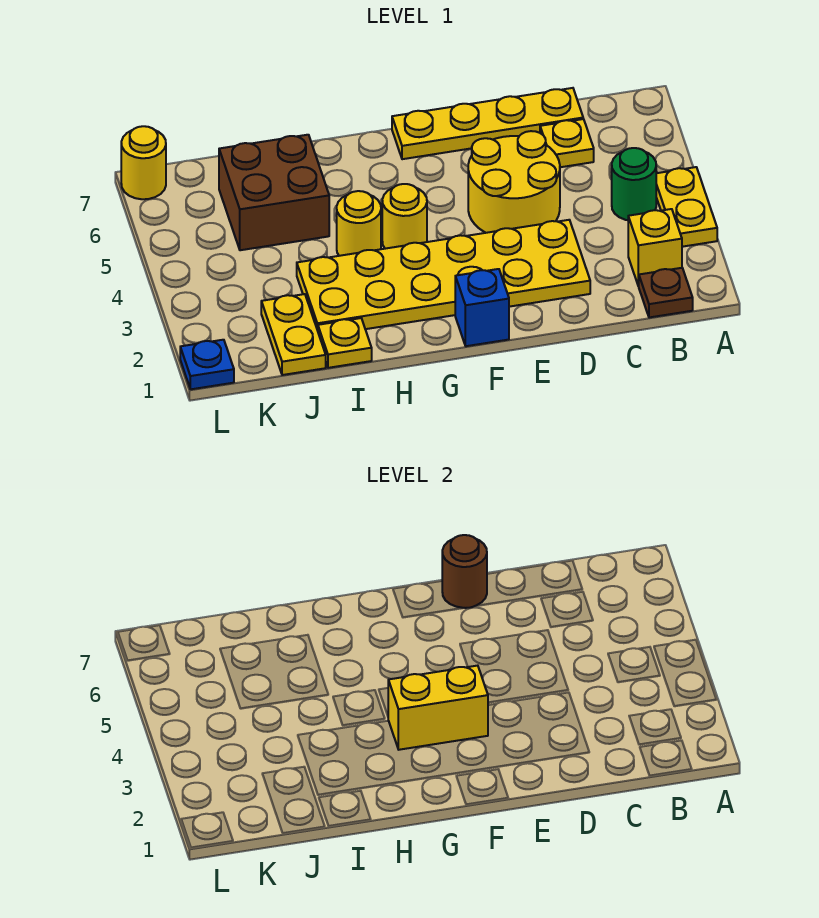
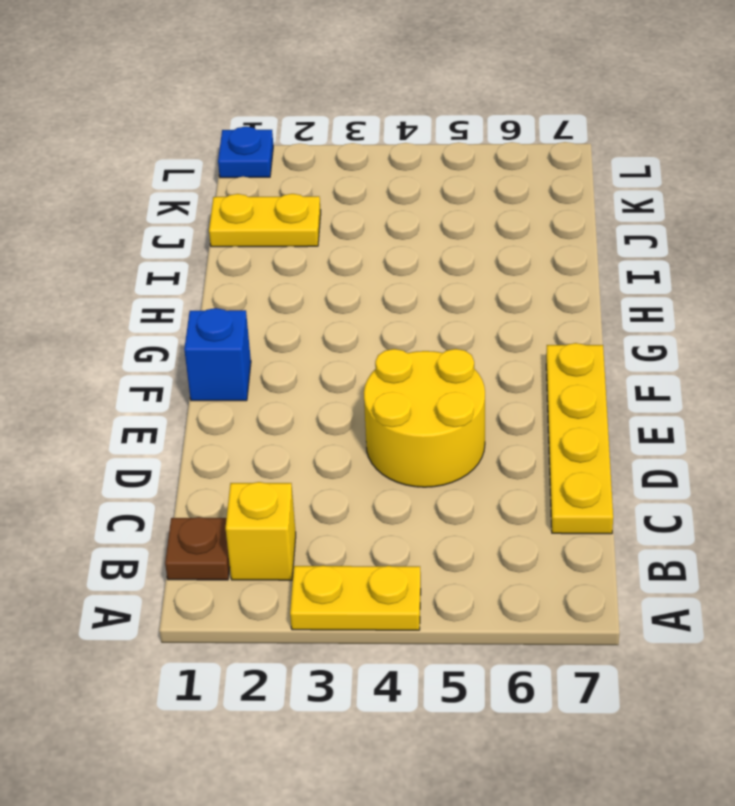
none -> green round brick B4 level 1
none -> yellow plate C6 level 1
none -> yellow plate D2:I3 level 1

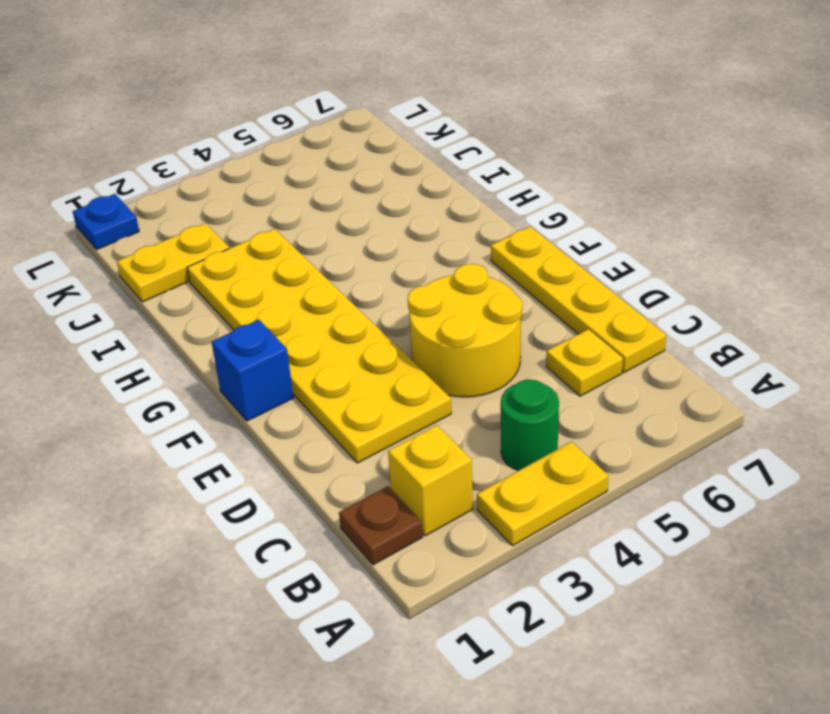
none -> yellow round brick G4 level 1
none -> yellow round brick H4 level 1
none -> yellow plate I1 level 1

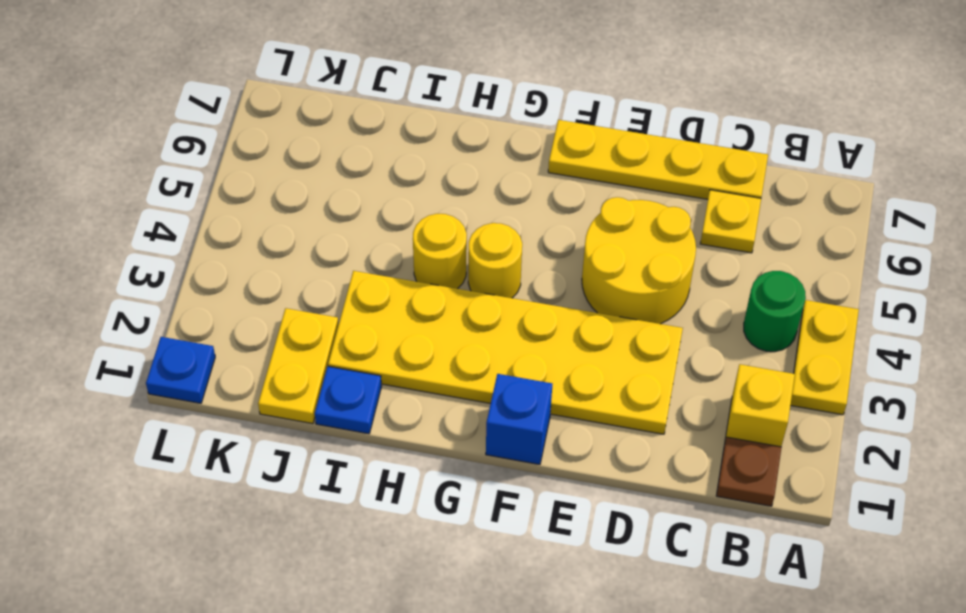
blue plate I1 level 1 -> yellow plate I1 level 1
none -> brown brick I5:J6 level 1
none -> yellow round brick L7 level 1
none -> brown round brick E7 level 2

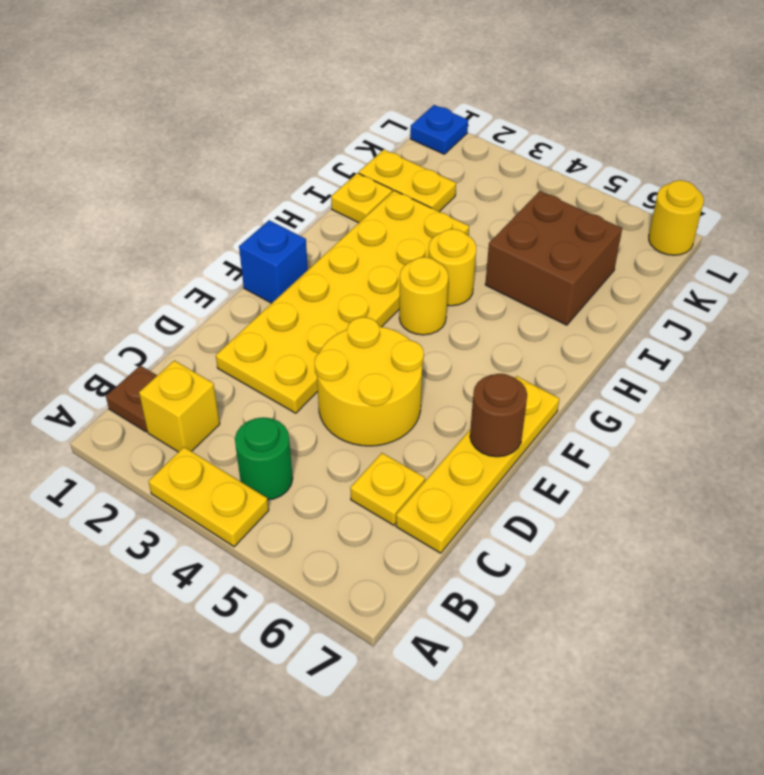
none -> yellow brick F3:G3 level 2

